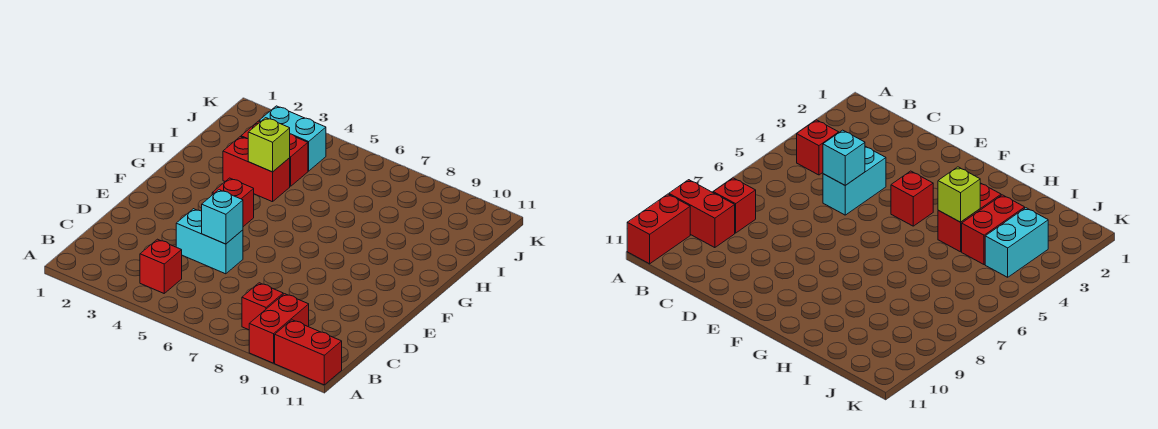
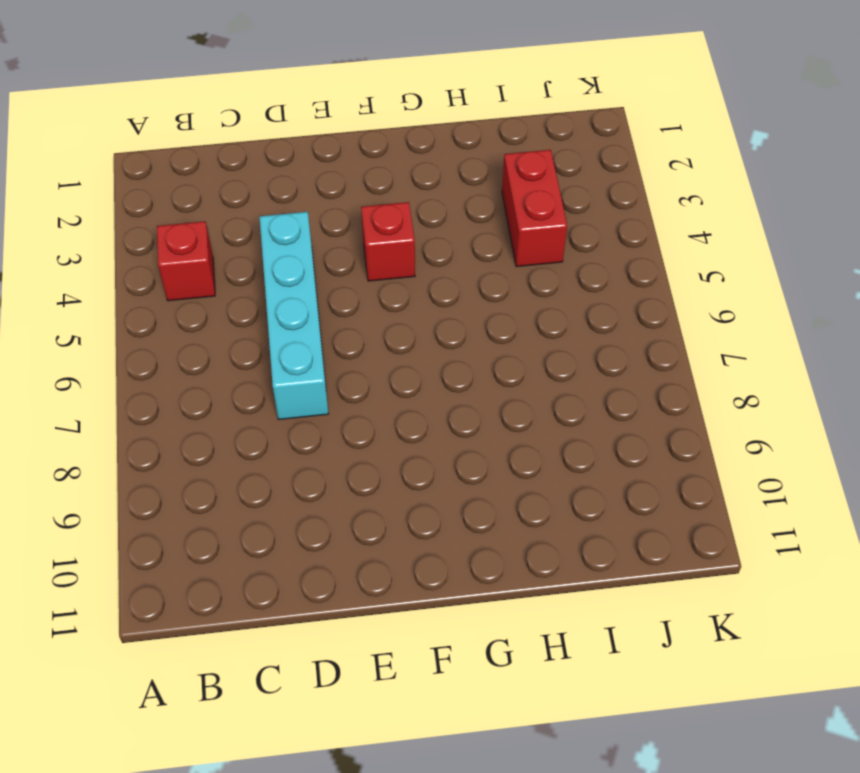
cyan brick D4:D7 level 1 -> cyan brick D4:D5 level 1
none -> red brick A9:B9 level 1
none -> red brick A10:A11 level 1

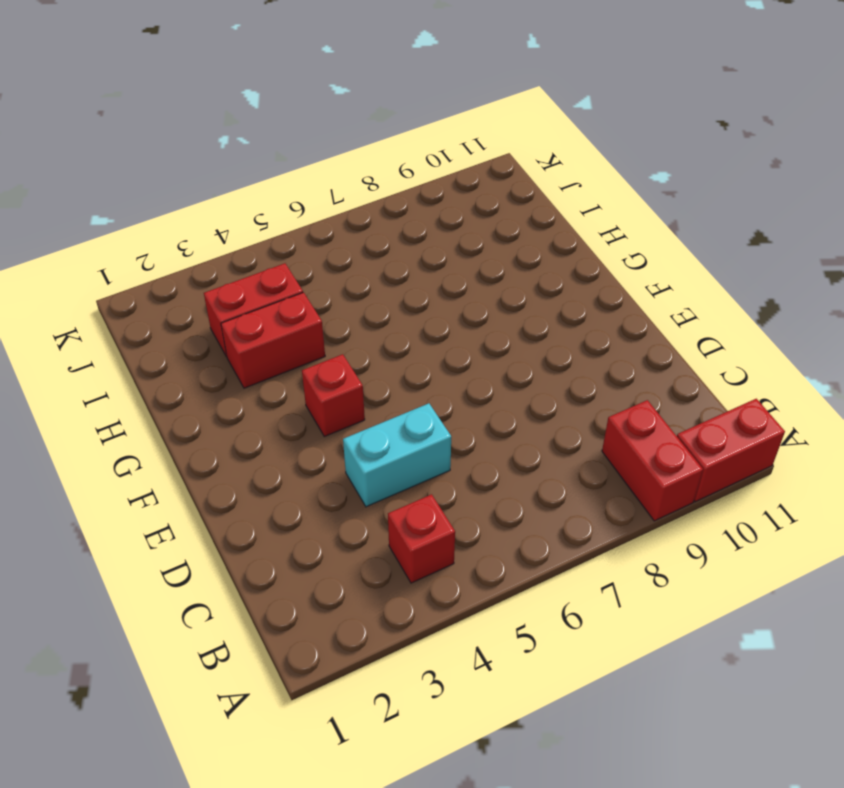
none -> red brick B8 level 1
none -> cyan brick J3:J4 level 1

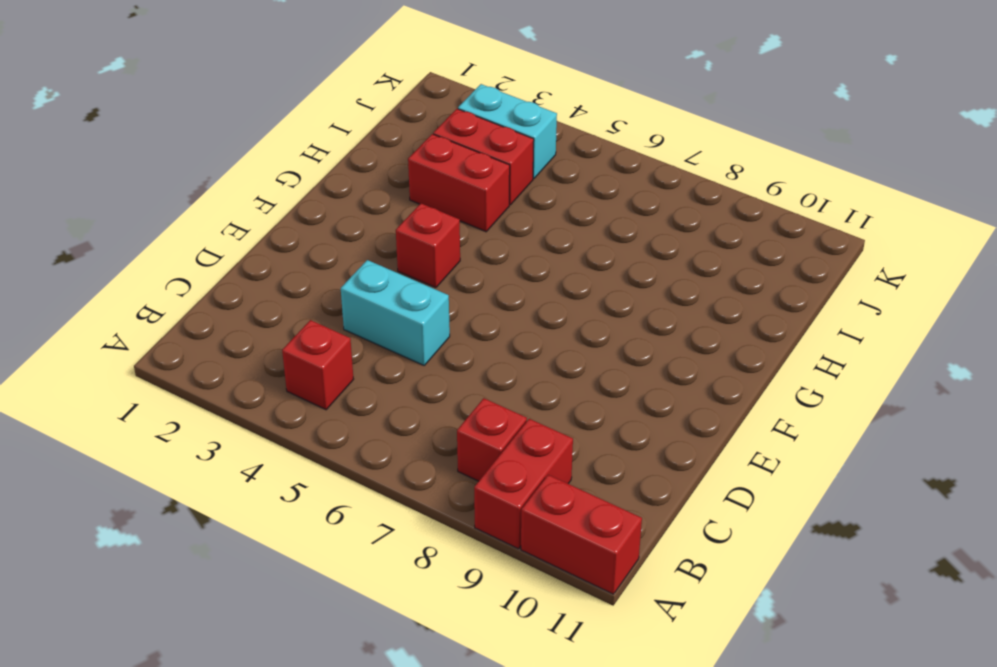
none -> cyan brick D5 level 2
none -> lime brick H4 level 2

